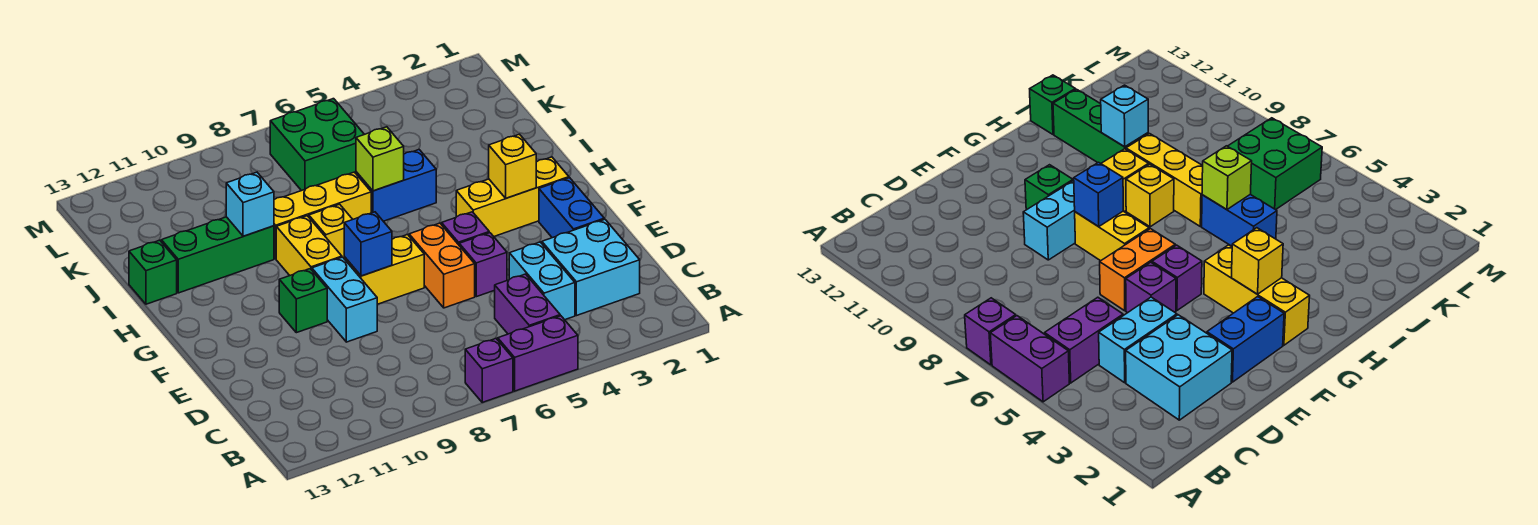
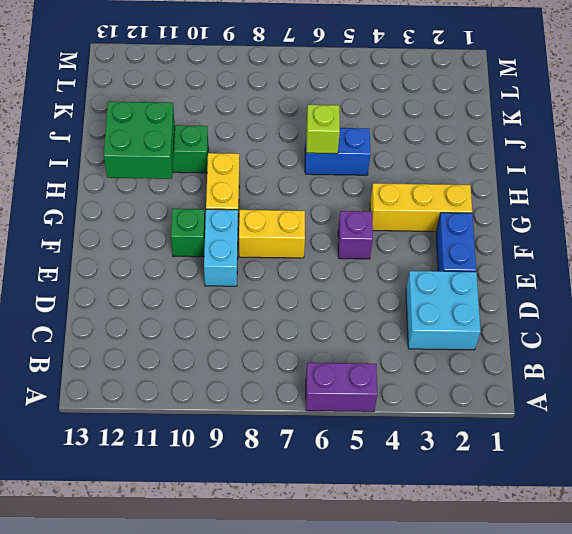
green brick H11:I12 level 2 -> green brick K6:L7 level 1
none -> purple brick A7 level 1
none -> purple brick B5:C5 level 1
none -> cyan brick C4:D4 level 1

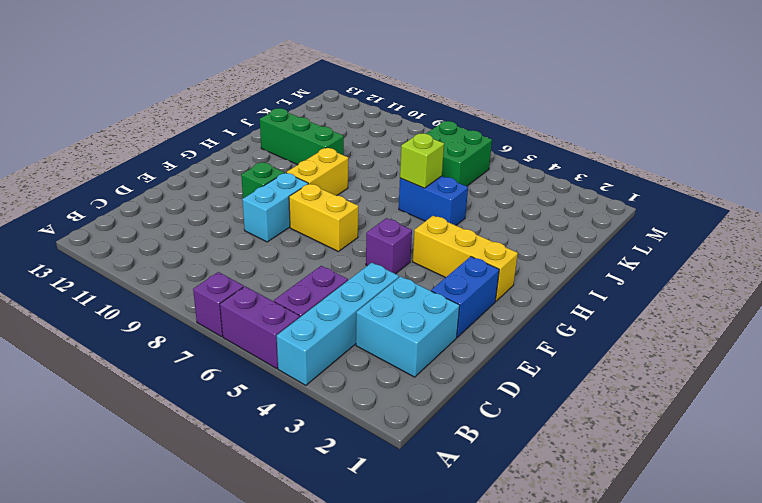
cyan brick A4:D4 level 1 -> cyan brick C4:D4 level 1
none -> purple brick E5 level 1
none -> orange brick E6:F6 level 1
none -> yellow brick H8 level 1

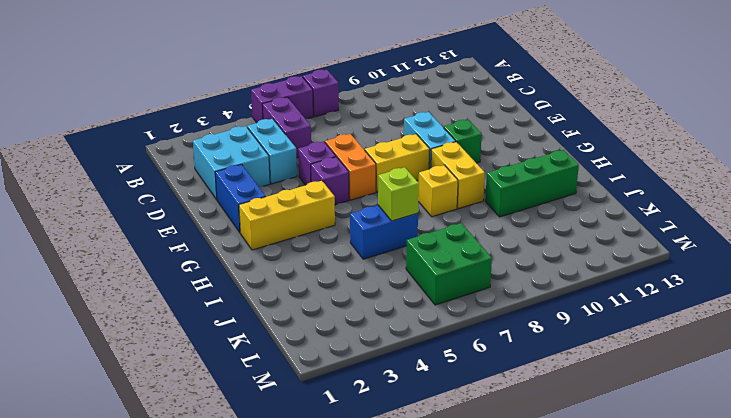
none -> yellow brick I7:I9 level 1
none -> green brick I13 level 1
none -> blue brick F8 level 2

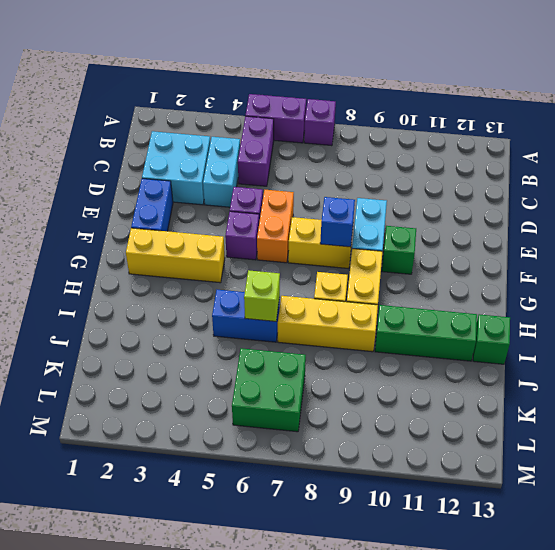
none -> yellow brick G3 level 2
none -> cyan brick I10 level 2

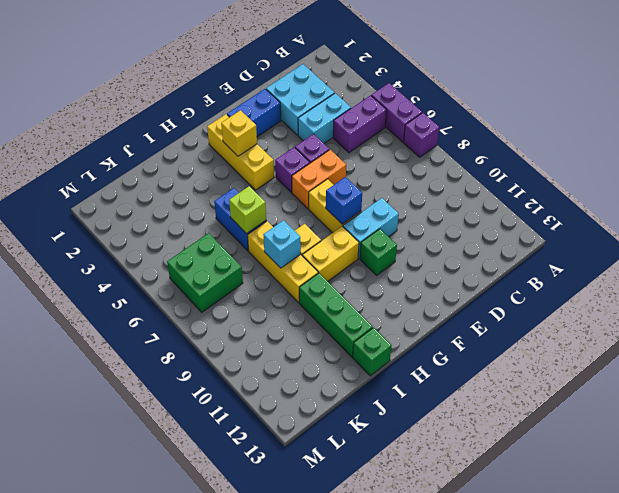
cyan brick I8 level 2 -> cyan brick I10 level 2

